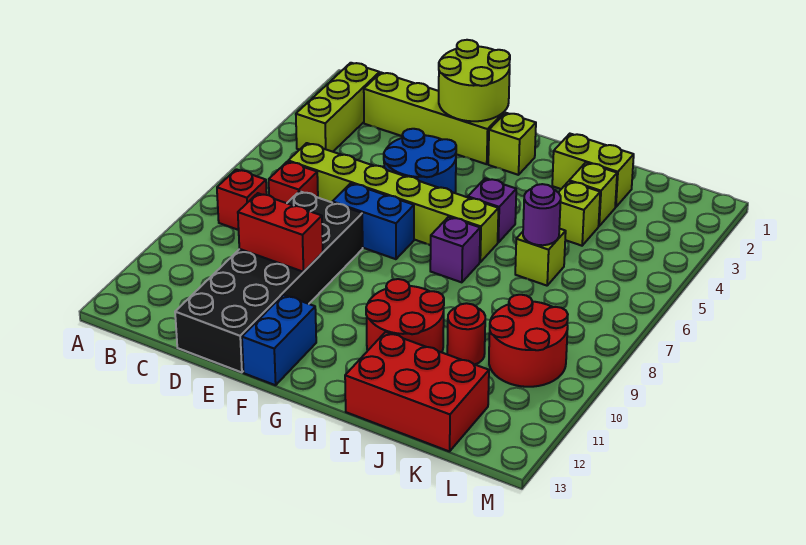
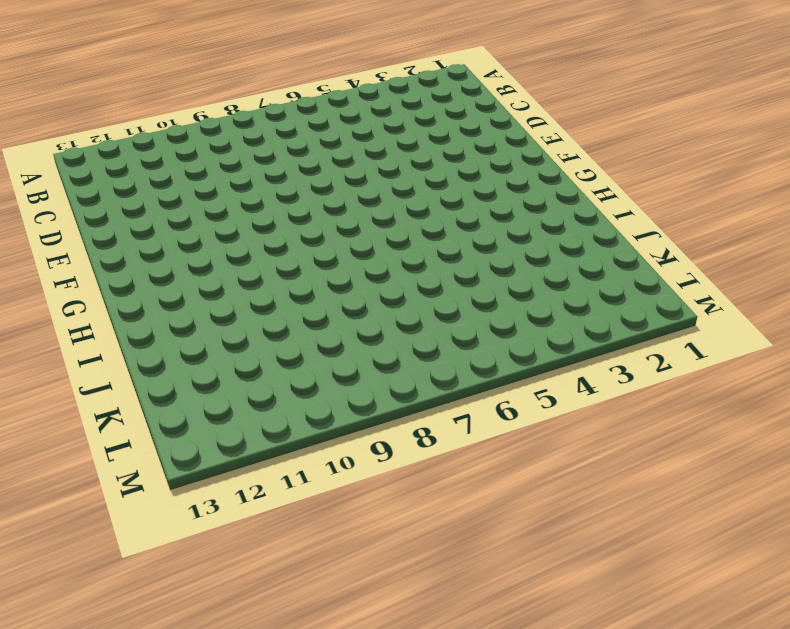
none -> lime brick B2:B4 level 1
none -> red brick B8 level 1
none -> lime brick C2:F2 level 1

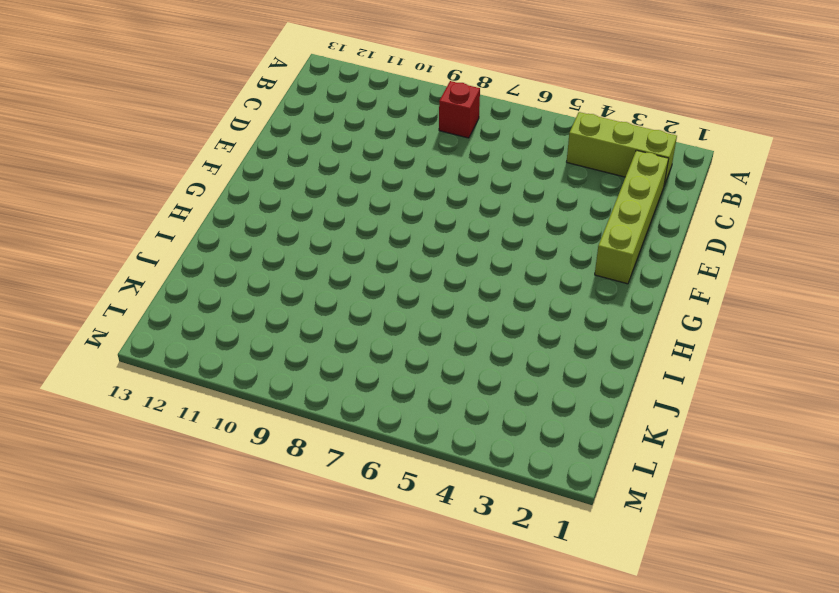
none -> lime brick C6:H6 level 1
none -> red brick C7 level 1
none -> black brick D8:E13 level 1

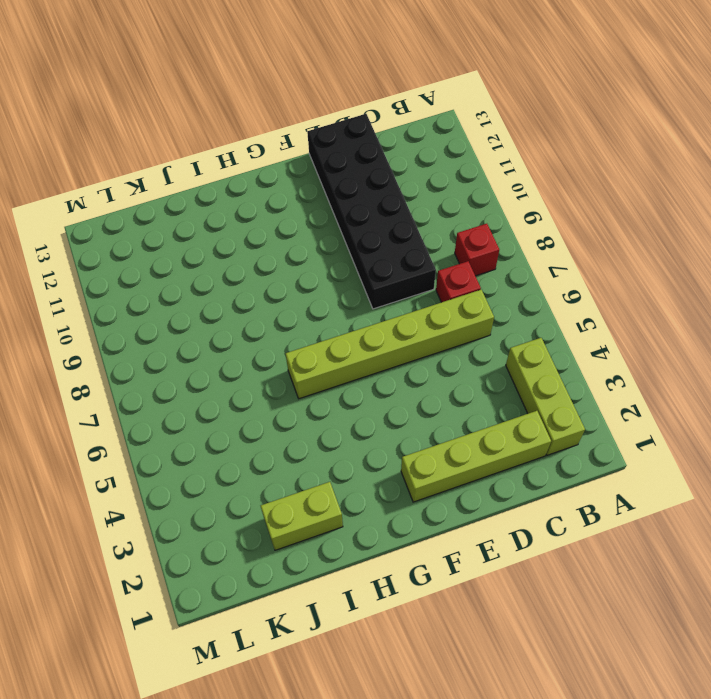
none -> blue round brick E4:F5 level 1
none -> blue brick E7:F7 level 1
none -> blue brick F12:F13 level 1

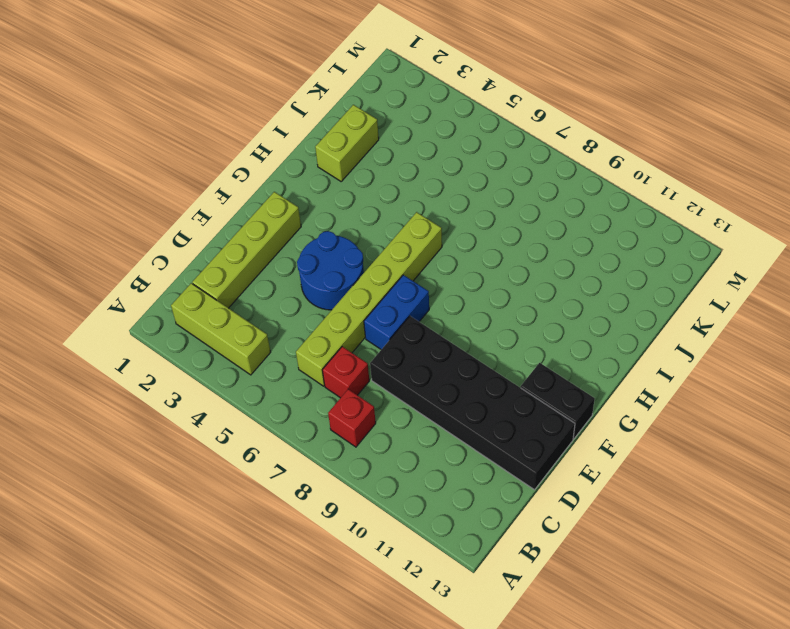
black brick F12:F13 level 1 -> blue brick F12:F13 level 1
none -> lime brick G2 level 1
none -> purple brick H5 level 1
none -> purple brick H7 level 1

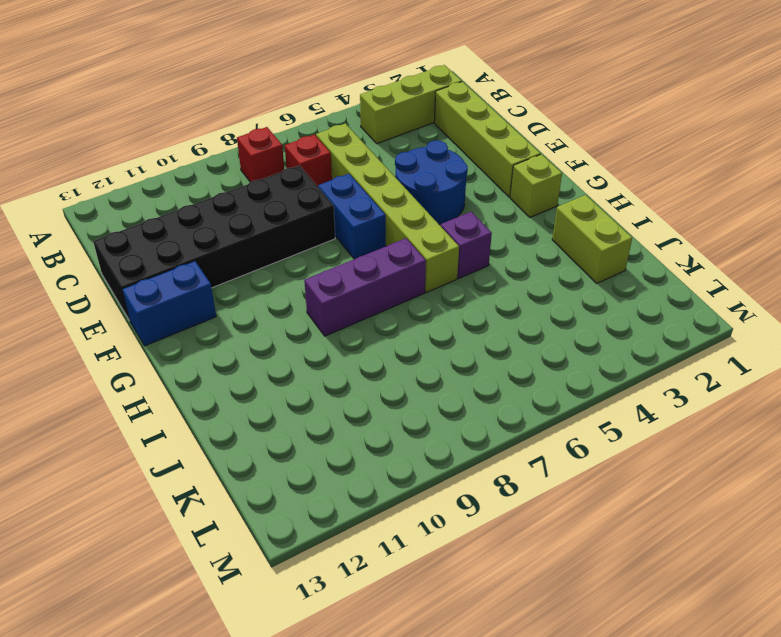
purple brick H7:H9 level 1 -> purple brick H7 level 1
none -> red round brick H10:I11 level 1
none -> red brick I12:K13 level 1
none -> lime brick J3 level 1

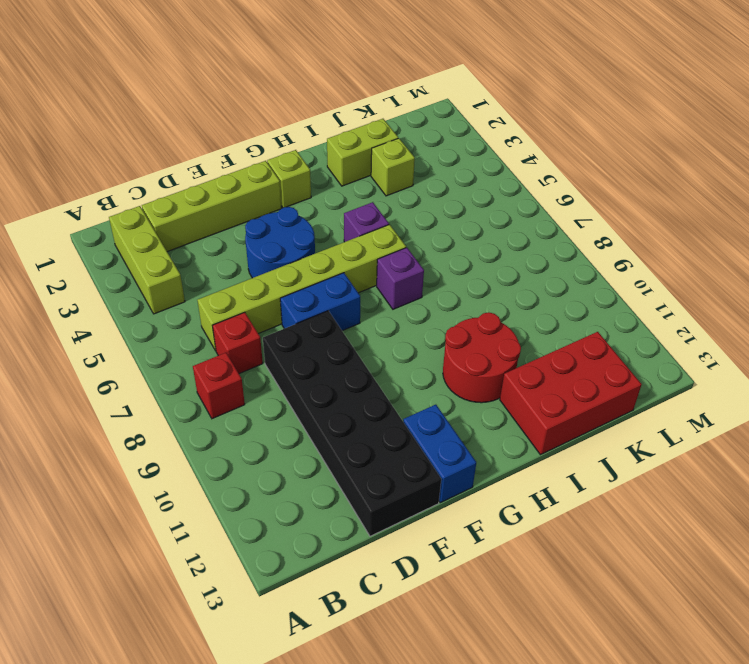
none -> lime brick J4 level 1
none -> lime brick J6 level 1
none -> red round brick J10 level 1

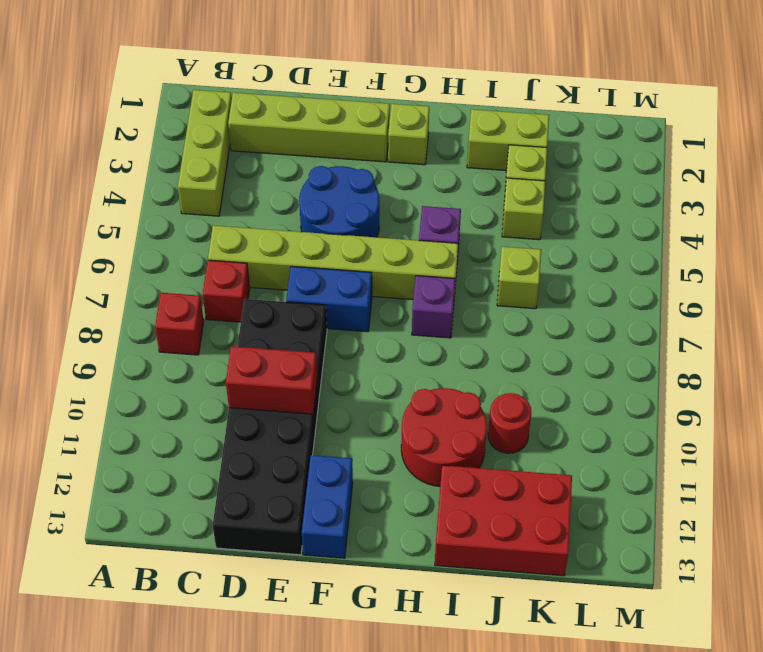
none -> red round brick K9:L10 level 1
none -> lime round brick E1:F2 level 2
none -> purple round brick J6 level 2

